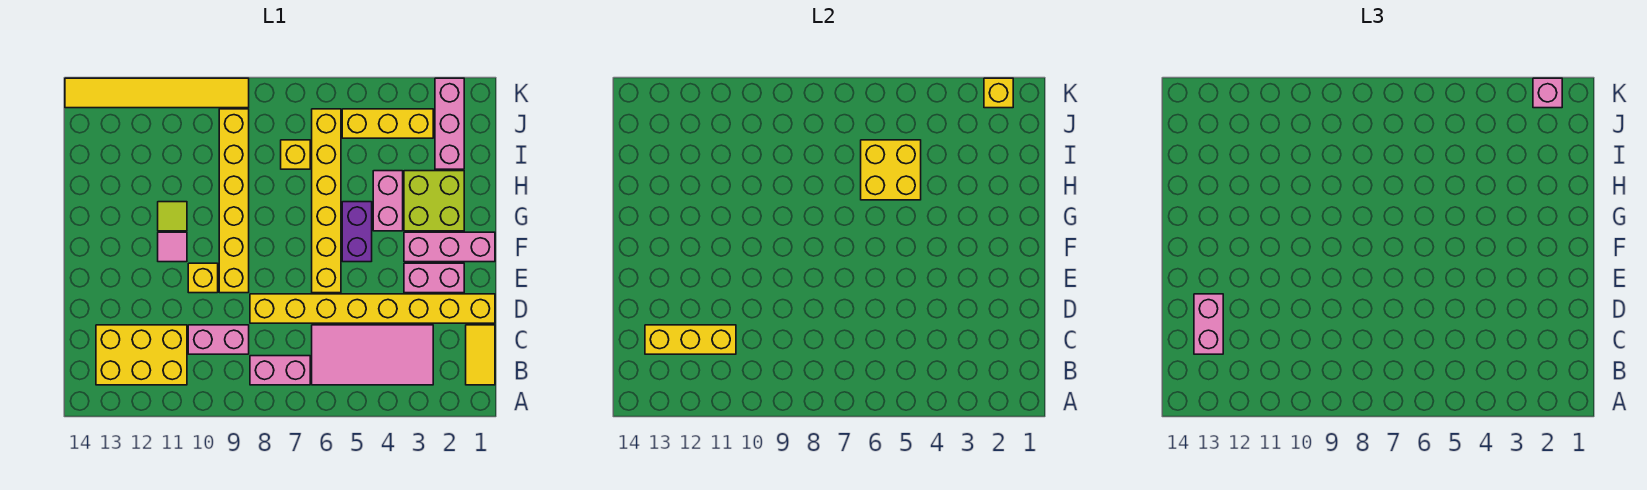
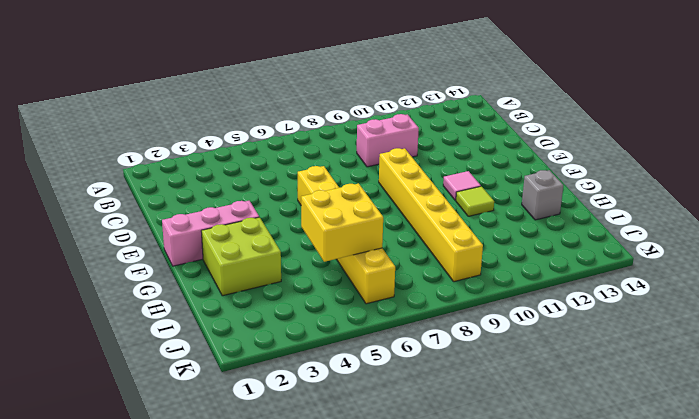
grey brick H13 level 1 -> none
none -> yellow tile B1:C1 level 1
none -> pink tile B3:C6 level 1
none -> pink brick B7:B8 level 1

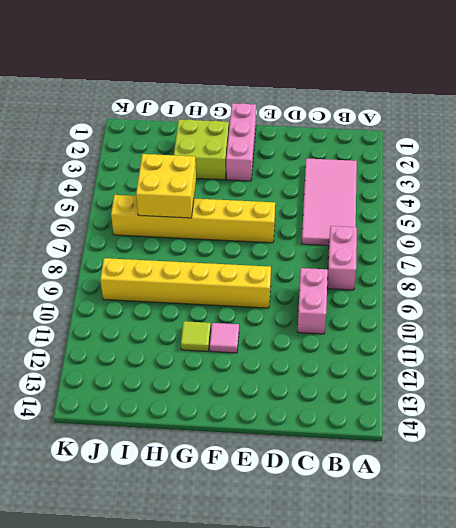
none -> yellow tile B1:C1 level 1
none -> yellow brick B11:C13 level 1
none -> yellow brick D1:D8 level 1

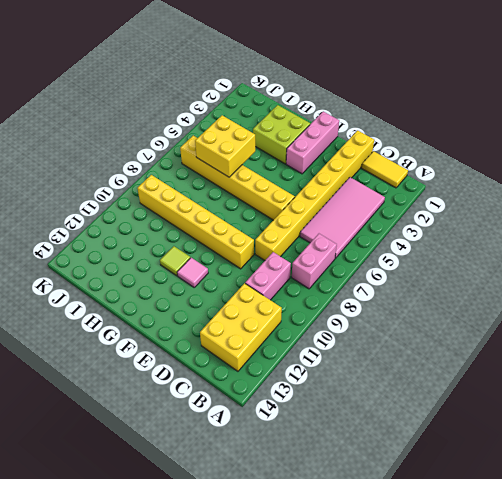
none -> pink brick E2:E3 level 1
none -> yellow brick E10 level 1
none -> purple brick F5:G5 level 1

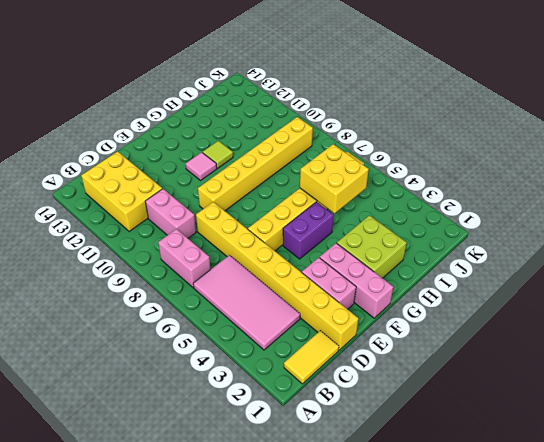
none -> yellow brick E10 level 1
none -> pink brick G4:H4 level 1
none -> pink brick I2:K2 level 1

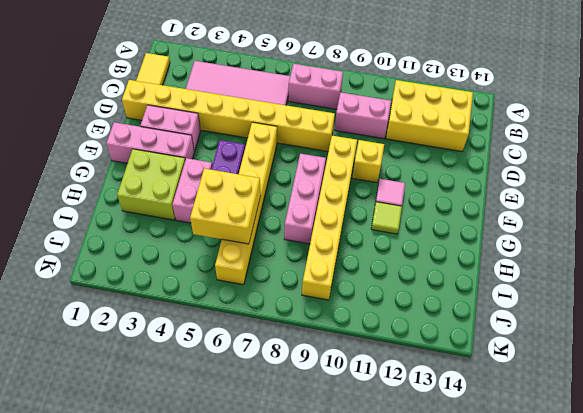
pink brick F8:H8 level 1 -> pink brick I2:K2 level 1
none -> yellow brick I7 level 1
none -> yellow brick J3:J5 level 1
none -> yellow tile K9:K14 level 1

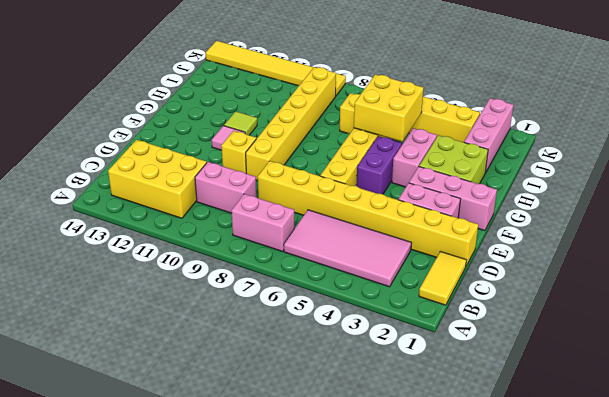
none -> yellow brick C11:C13 level 2
none -> yellow brick K2 level 2
none -> pink brick C13:D13 level 3

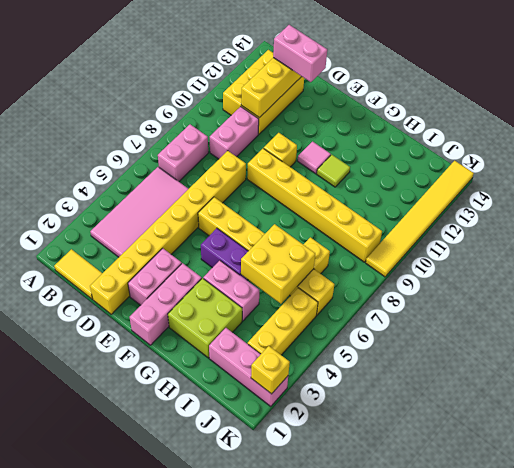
none -> pink brick K2 level 3

